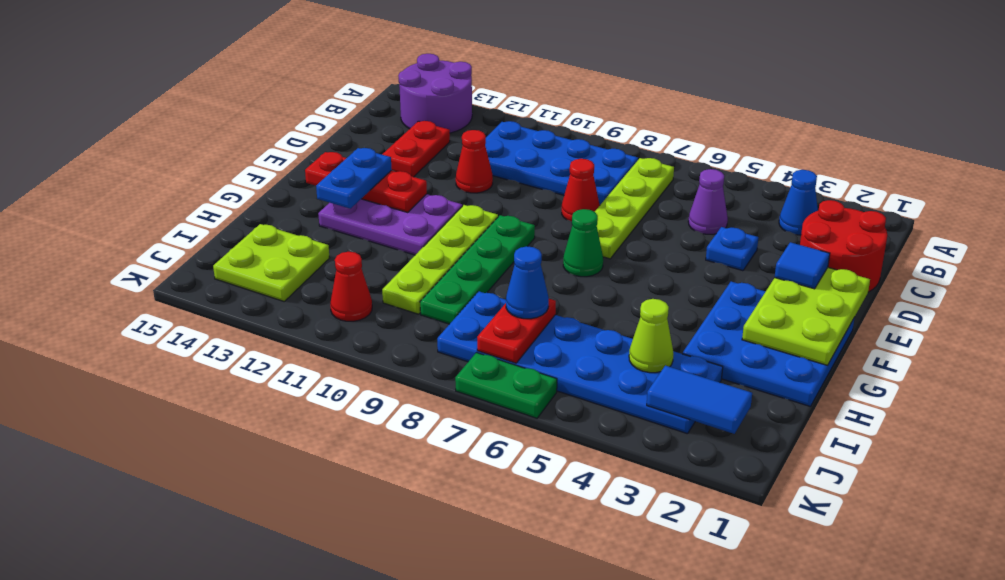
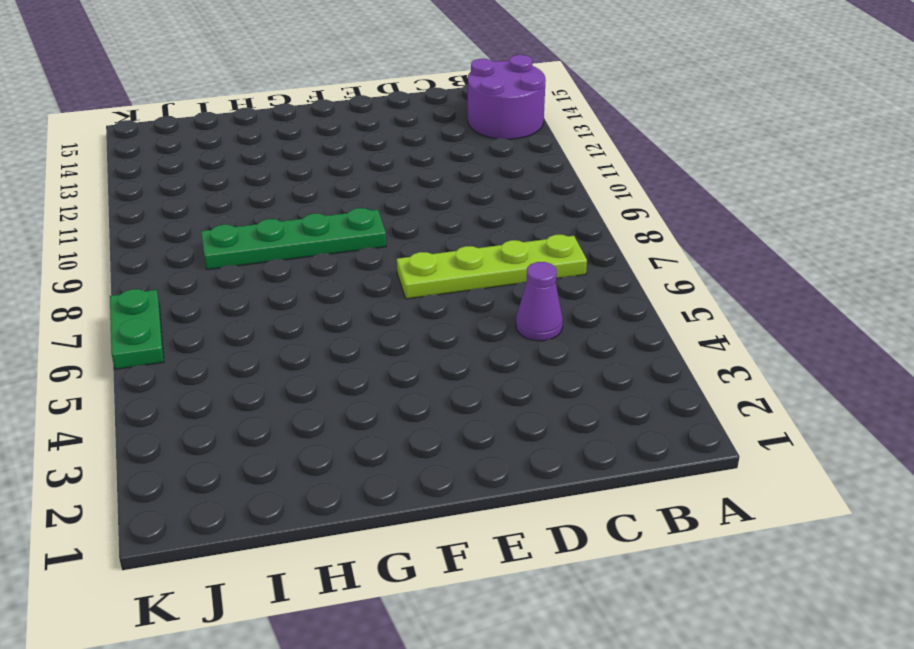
none -> blue cone B3 level 1
none -> blue plate B8:C11 level 1
none -> red round brick C1:D2 level 1

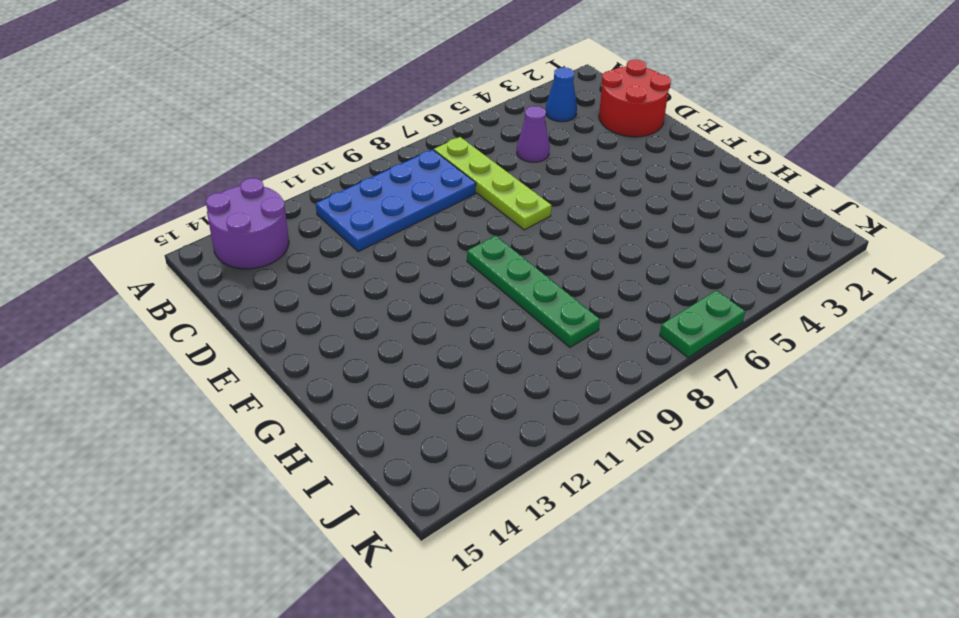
none -> red plate C13:D13 level 1
none -> blue plate D4 level 1
none -> red cone D8 level 1

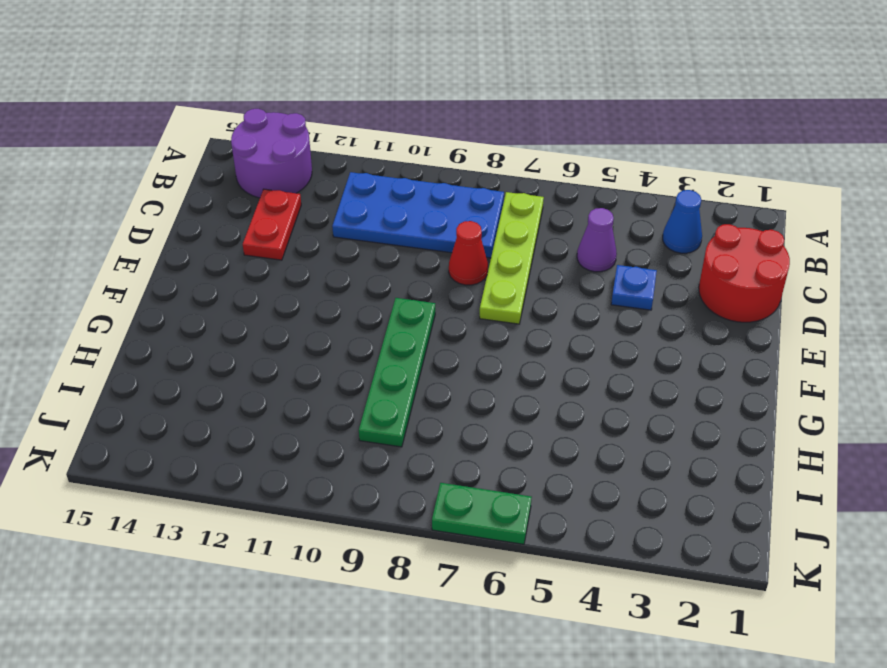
none -> red cone D11 level 1
none -> blue plate F1:H3 level 1
none -> green cone F7 level 1

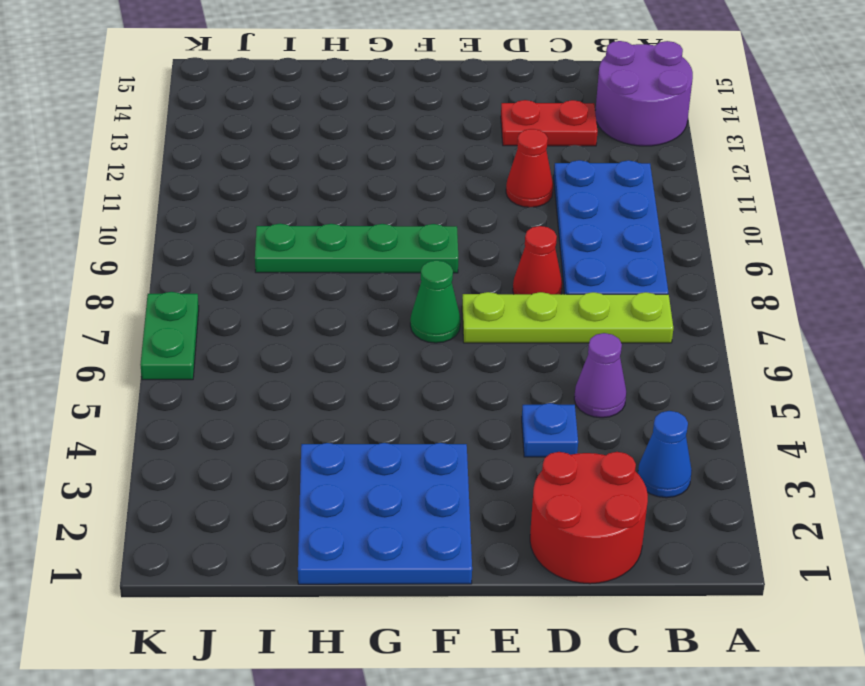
none -> lime plate F10:I10 level 1
none -> purple plate F11:G13 level 1
none -> blue plate I3:J8 level 1

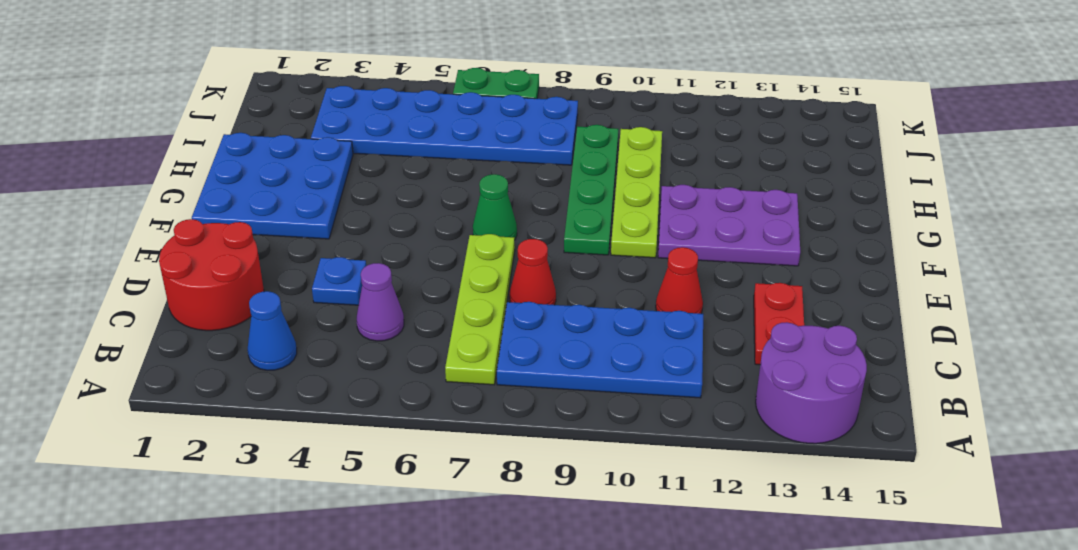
none -> lime plate I13:J14 level 1
none -> red cone J11 level 1
none -> lime plate E1:G2 level 2

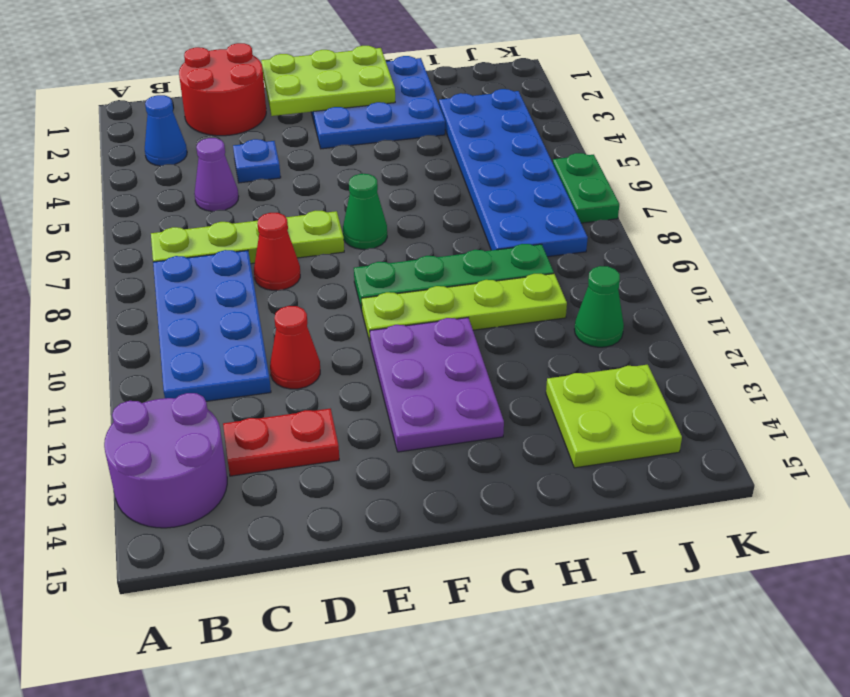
green cone J11 level 1 -> red cone J11 level 1
none -> red plate F12:F14 level 2
none -> lime cone I4 level 2
none -> red plate I7:J7 level 2

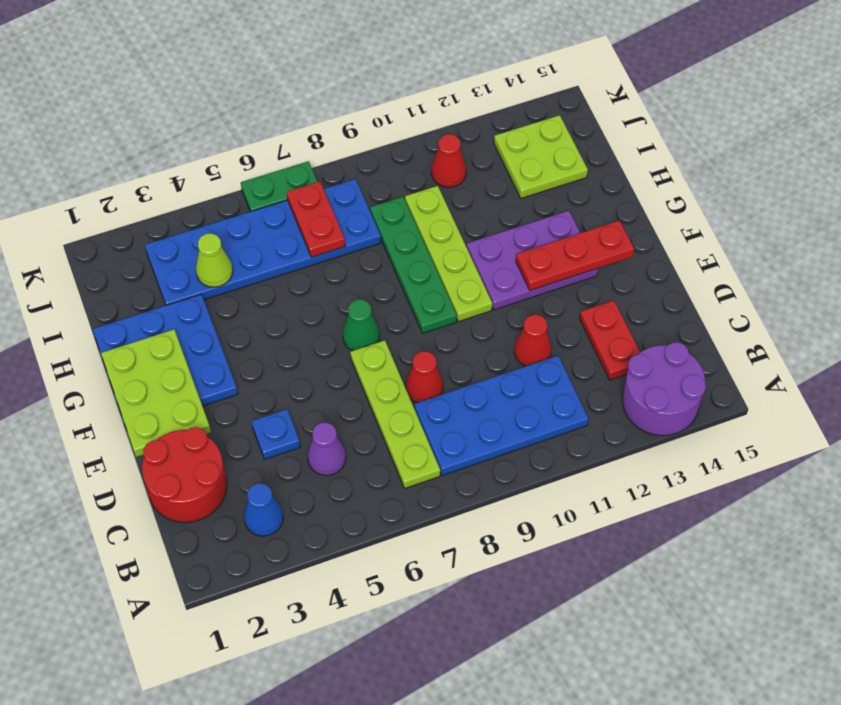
none -> blue tile J2:J3 level 2
none -> blue tile E2 level 3
none -> blue plate F13:G13 level 3

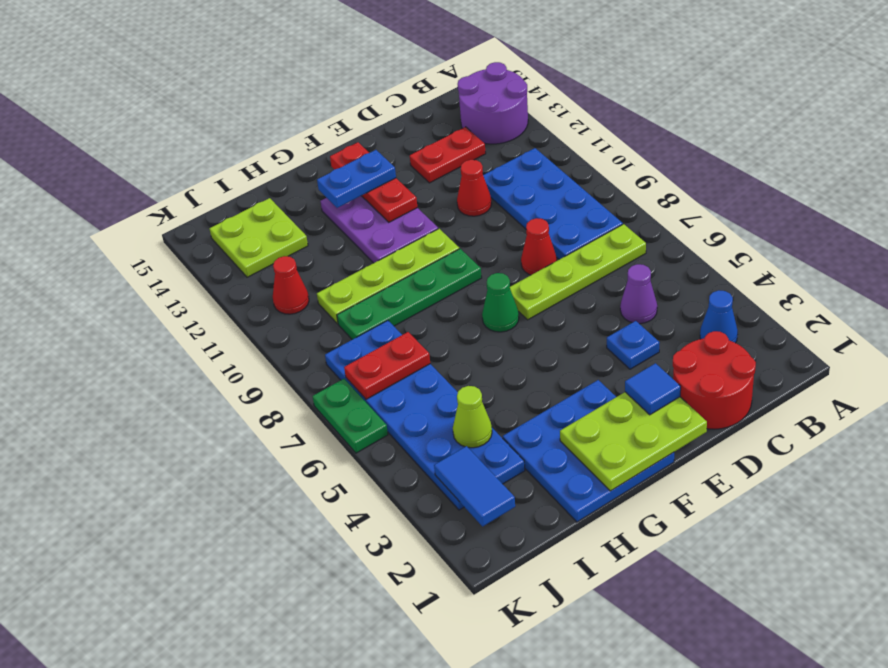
none -> blue cone I7 level 3

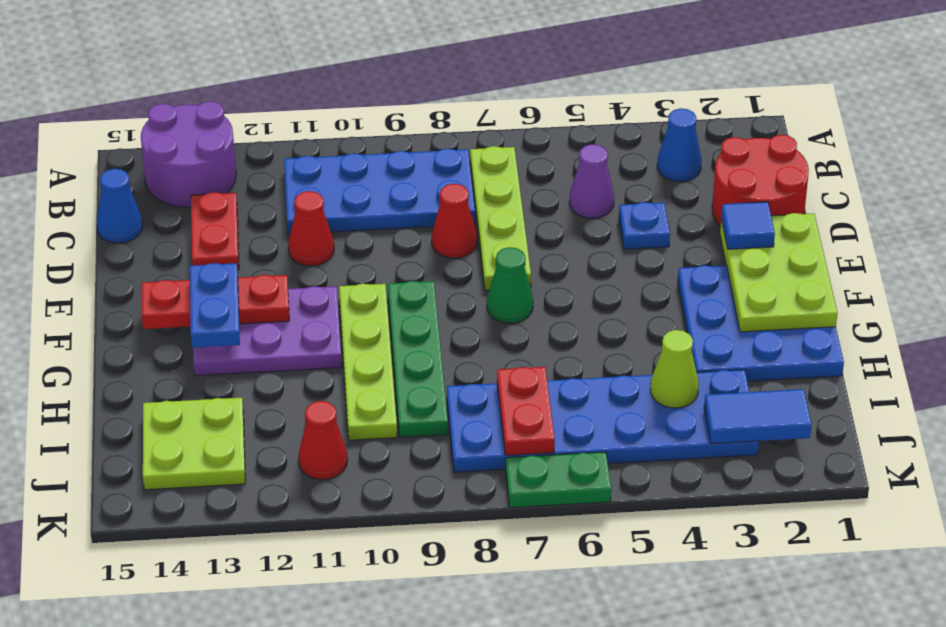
blue cone C15 level 1 -> blue cone I7 level 3

